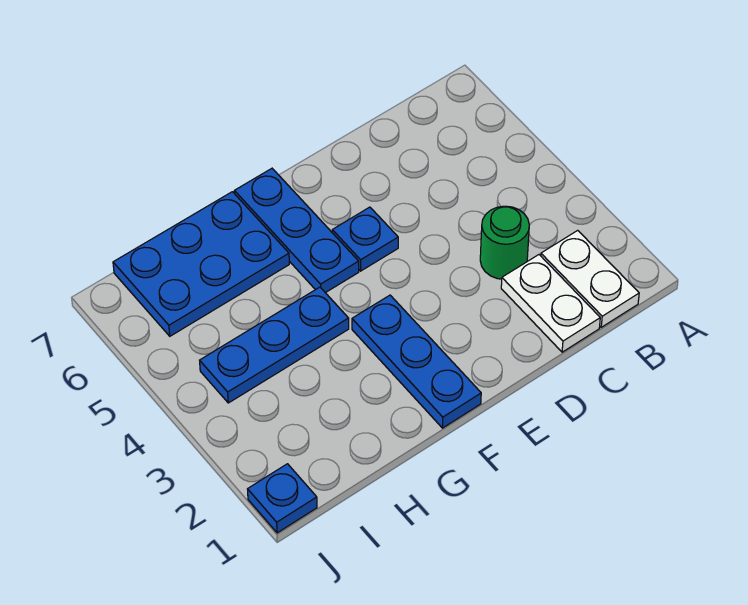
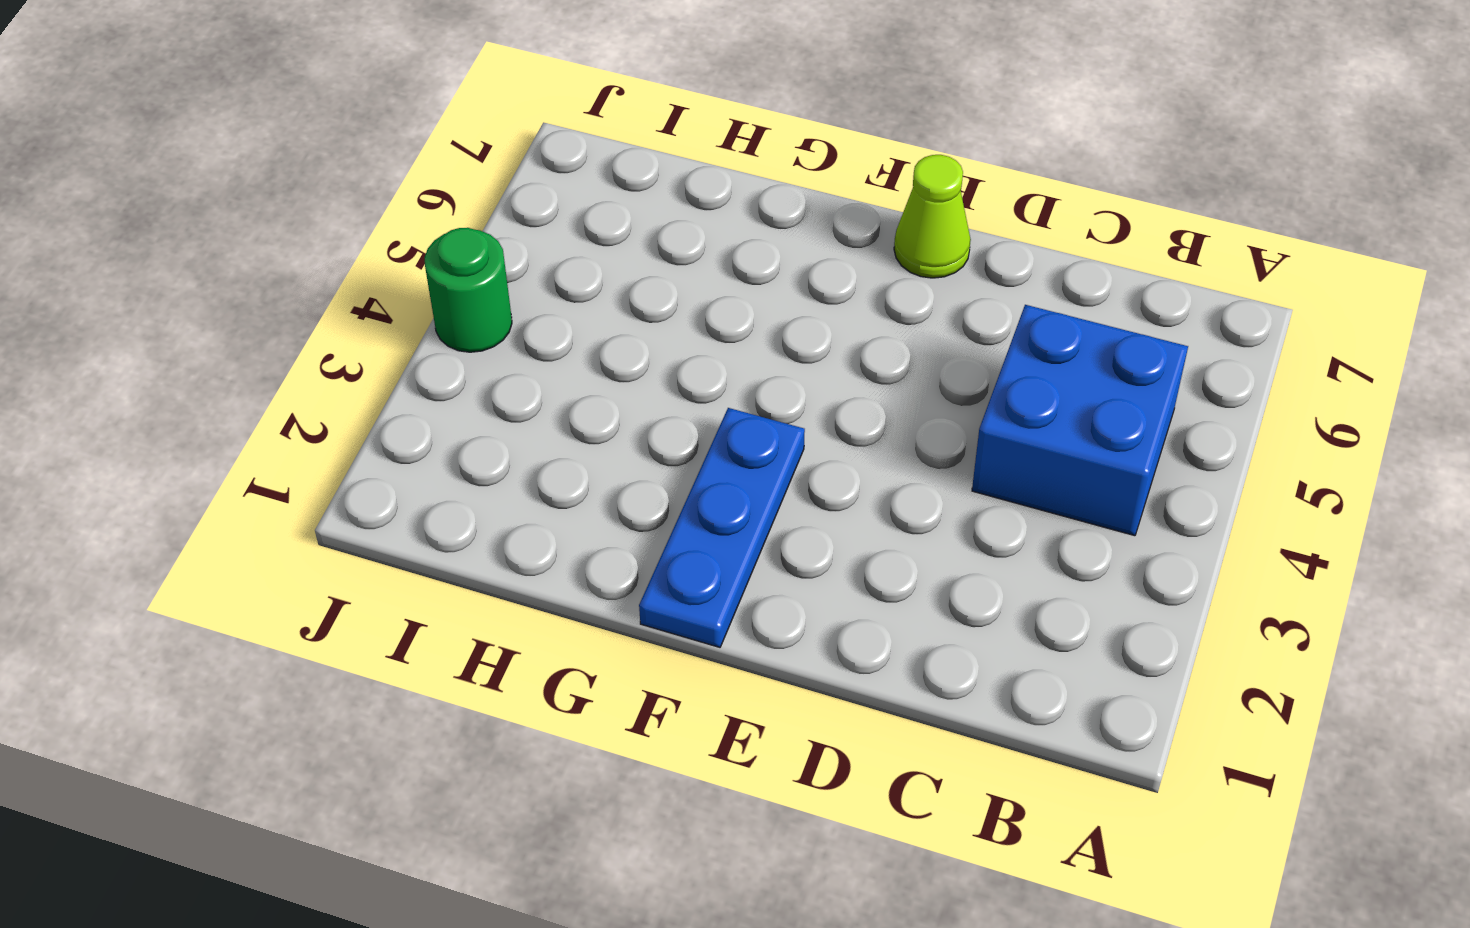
blue brick B4:C5 level 1 -> none
lime cone E7 level 1 -> none
green round brick J4 level 1 -> green round brick C3 level 1
none -> white plate B1:B2 level 1
none -> white plate C1:C2 level 1

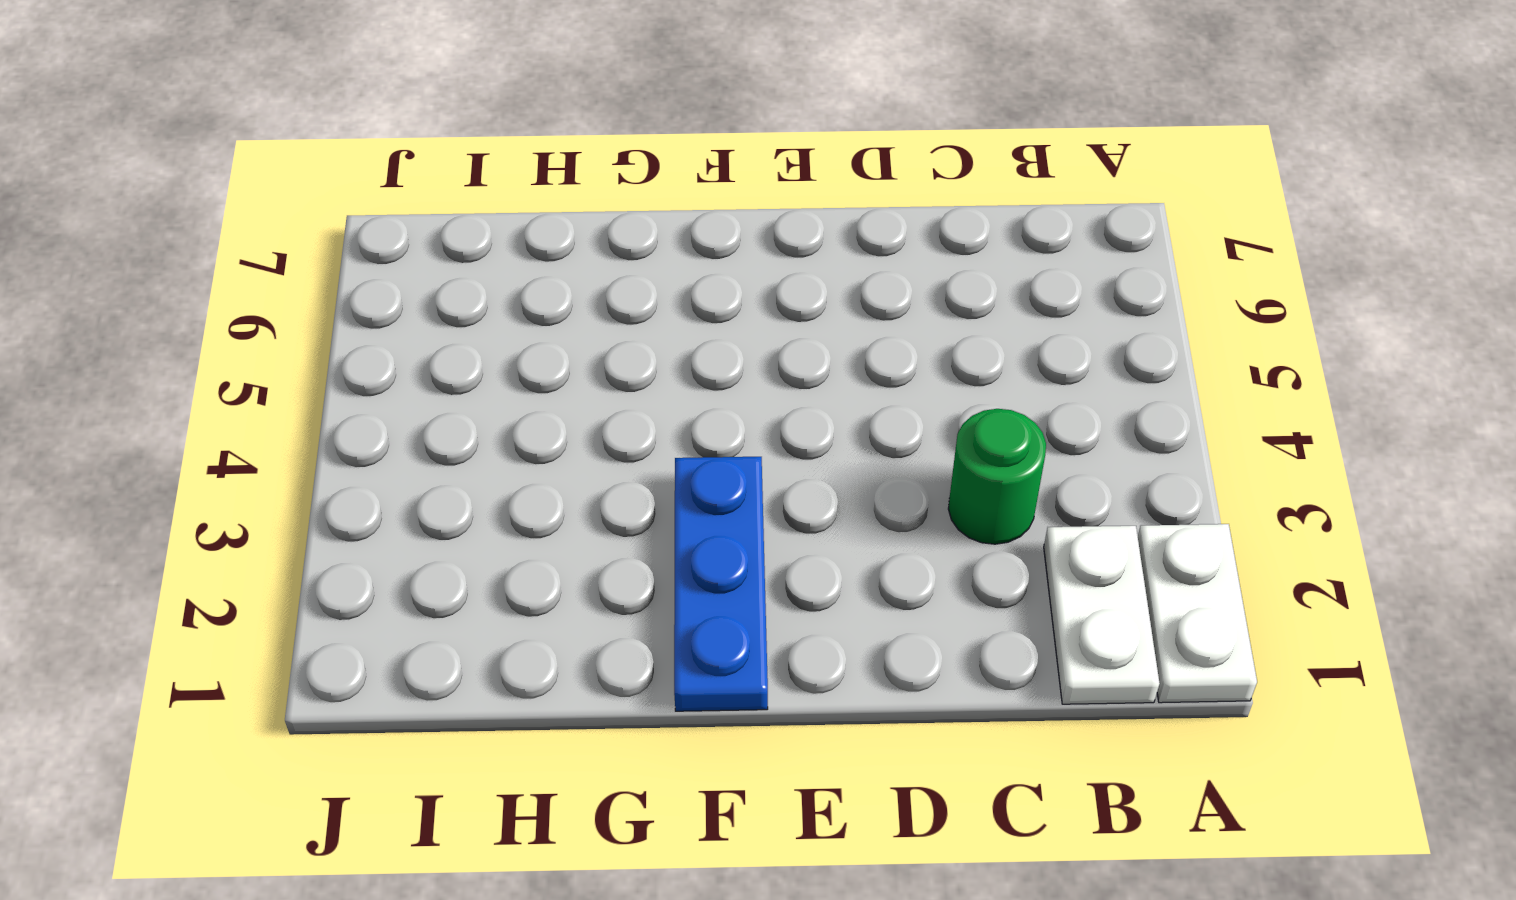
white plate A1:A2 level 1 -> white plate C1:C2 level 1
none -> blue plate E5 level 1
none -> blue plate F5:F7 level 1

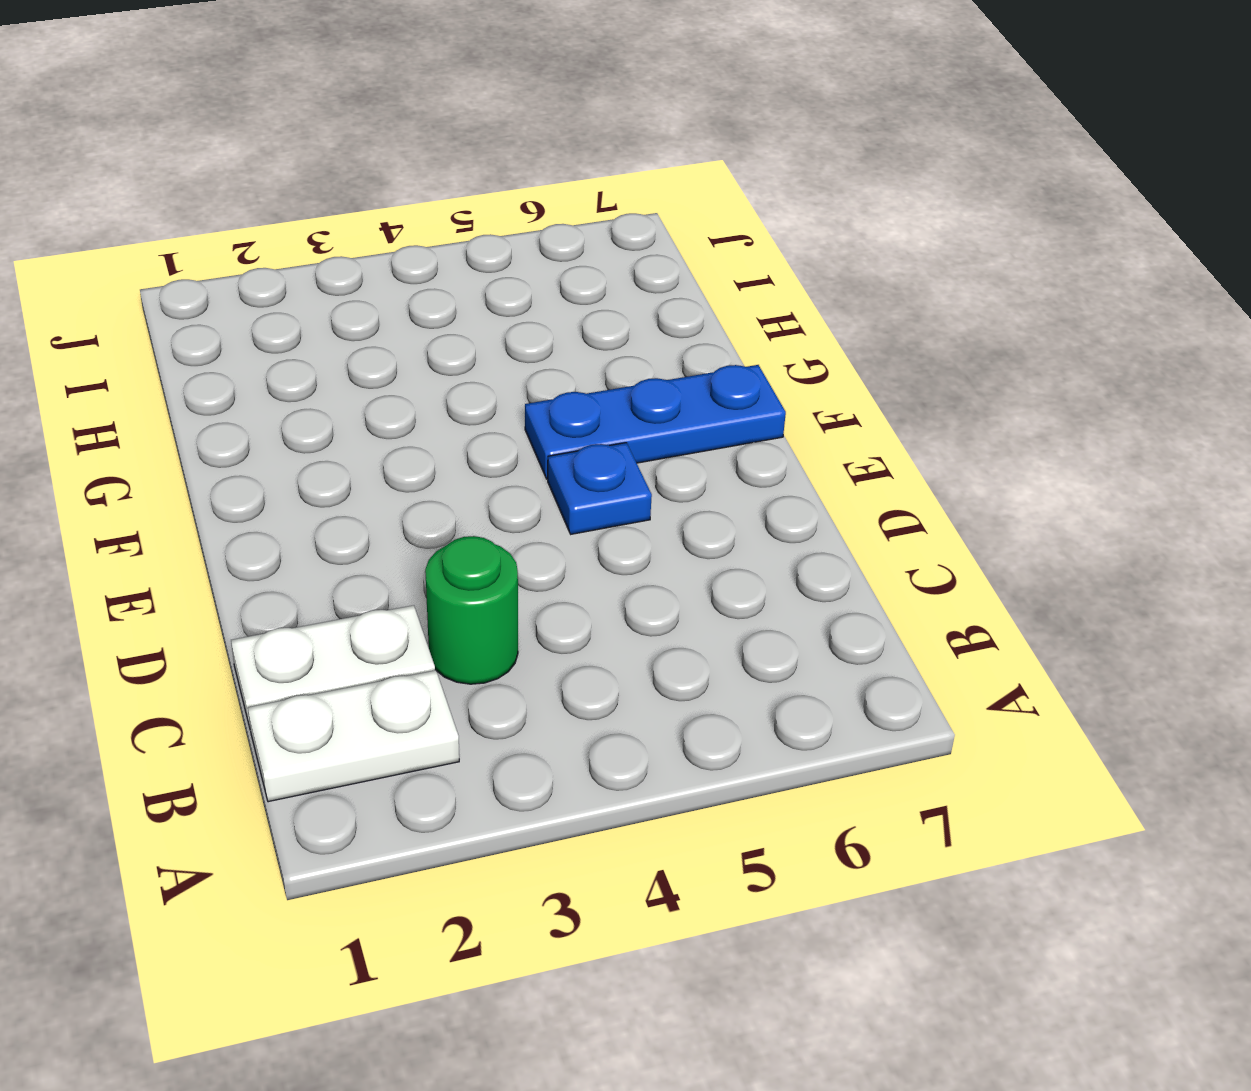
none -> blue plate F1:F3 level 1
none -> blue plate G4:I4 level 1

